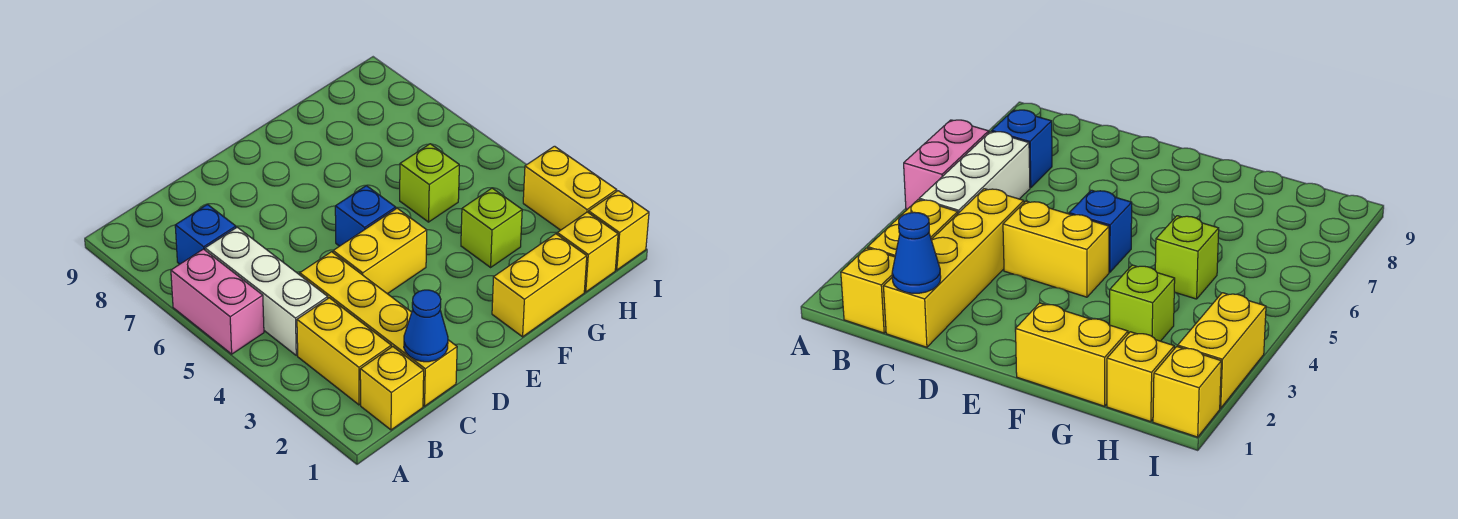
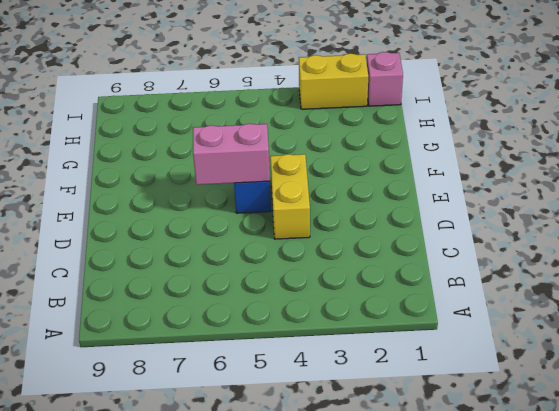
pink brick E5:E6 level 2 -> pink brick A5:A6 level 1
pink brick I1 level 1 -> yellow brick I1 level 1
none -> yellow brick B1 level 1
none -> yellow brick B2:B3 level 1
none -> white brick B4:B6 level 1

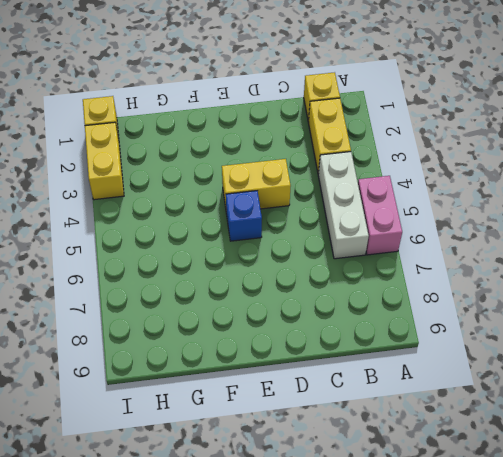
none -> blue brick B7 level 1
none -> yellow brick C1:C4 level 1
none -> yellow brick F1:G1 level 1

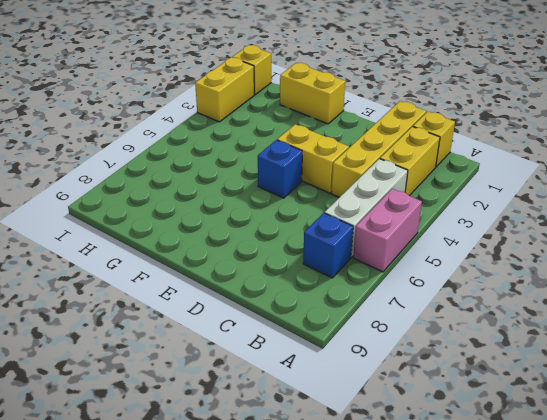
none -> lime brick G3 level 1
none -> lime brick G5 level 1
none -> yellow brick H1 level 1

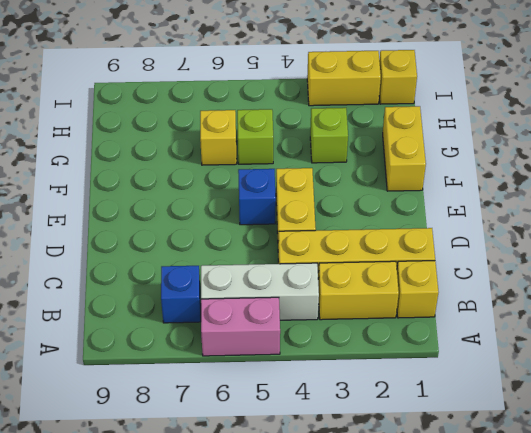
yellow brick G6 level 1 -> yellow brick H1 level 1
none -> blue cone C1 level 2

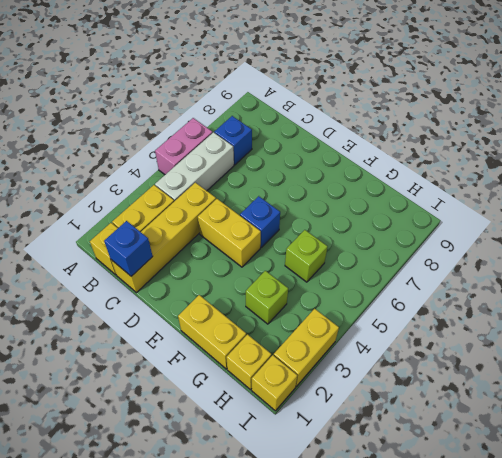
blue brick C1 level 2 -> blue cone C1 level 2

